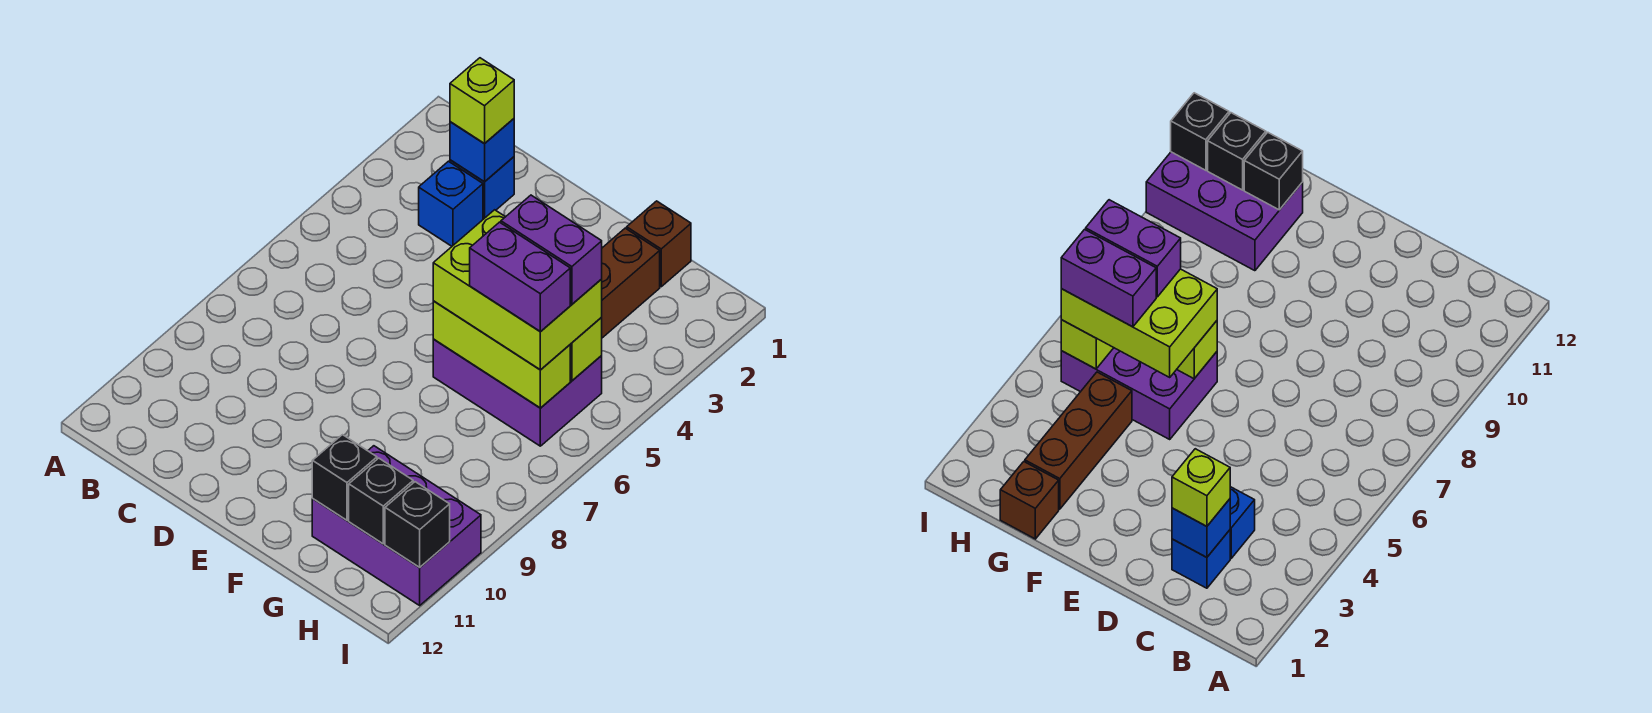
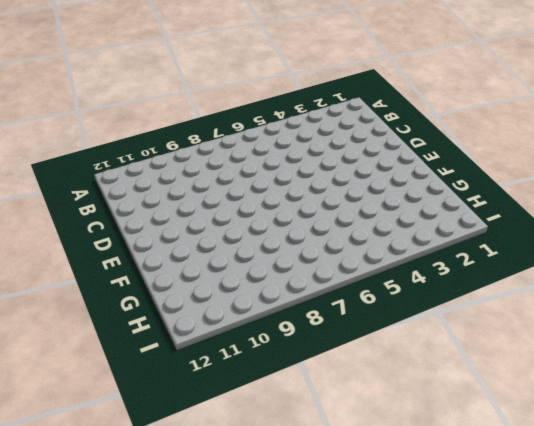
none -> blue brick C2 level 1
none -> blue brick C3 level 1
none -> purple brick F5:H6 level 1

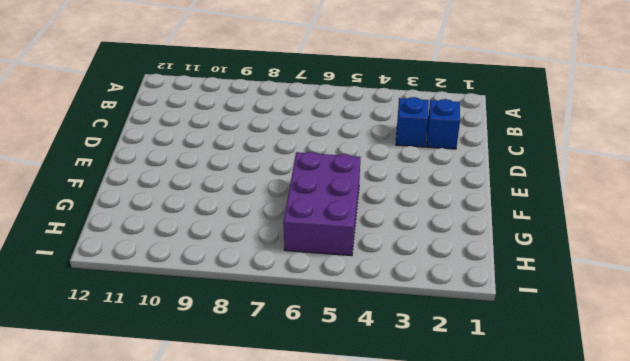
none -> brown brick G1 level 1
none -> brown brick G2:G4 level 1
none -> purple brick G10:I11 level 1

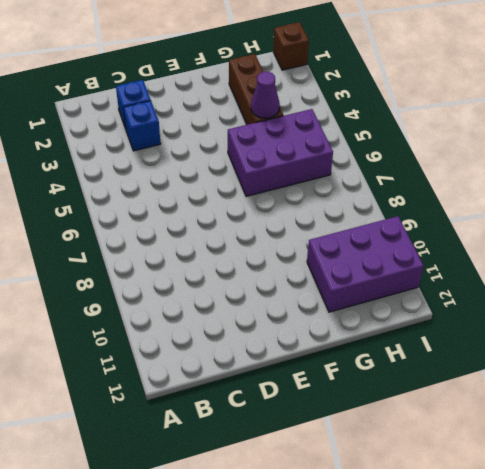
purple cone G4 level 2 -> none
brown brick I1 level 1 -> brown brick G1 level 1
none -> blue brick C2 level 2
none -> lime brick F6:H6 level 2
none -> black brick G11 level 2

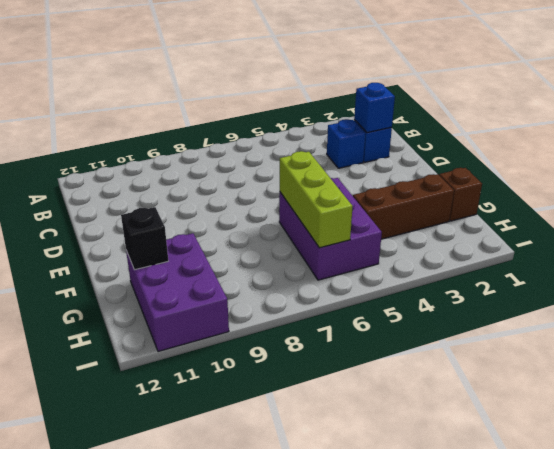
none -> lime brick H5 level 2
none -> black brick H11 level 2
none -> black brick I11 level 2

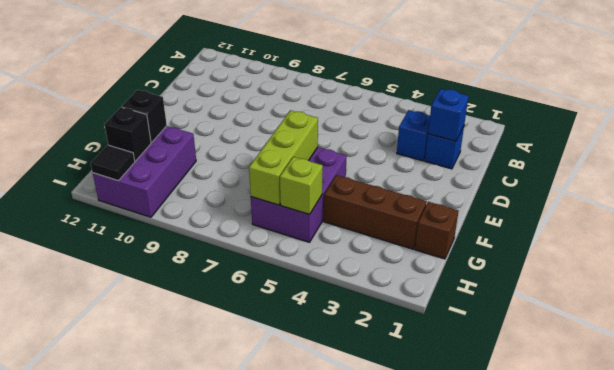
black tile I11 level 2 -> black brick I11 level 2
none -> lime brick C2 level 3
none -> lime brick F5:H6 level 3
none -> purple brick G5:H5 level 4

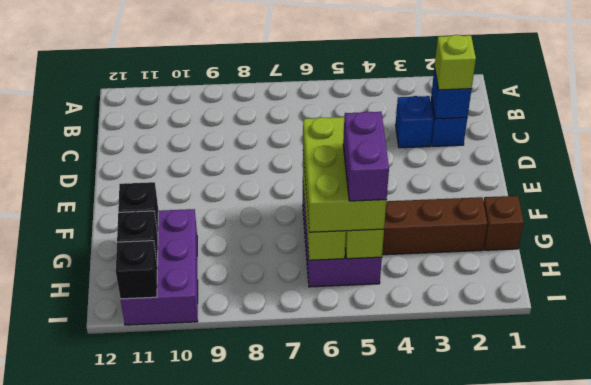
none -> purple brick G6:H6 level 4

